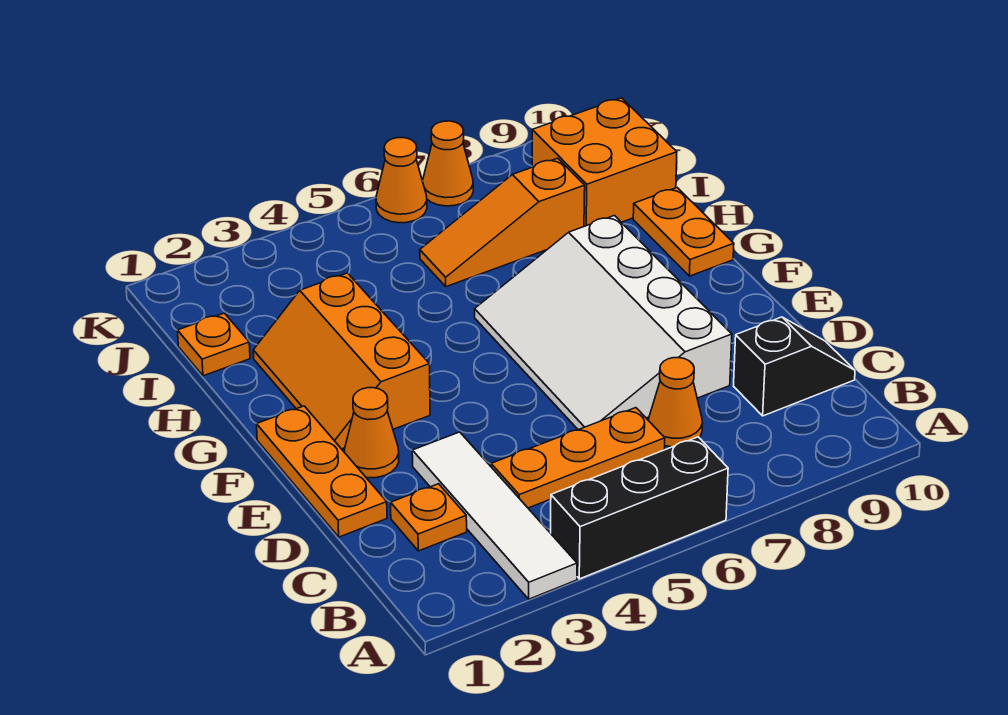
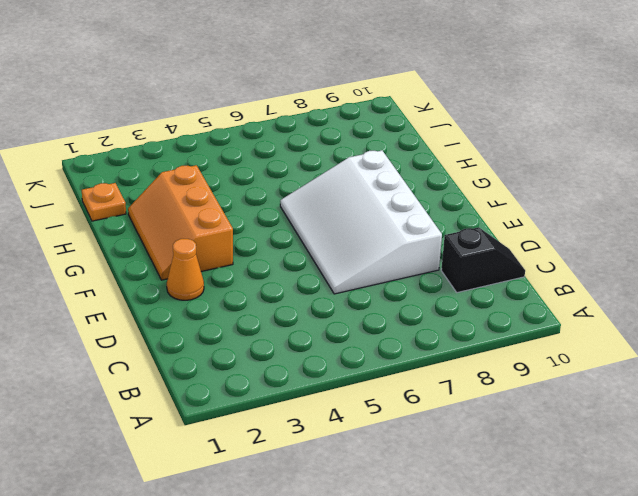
none -> white tile A3:D3 level 1
none -> black brick A4:A6 level 1
none -> orange plate C2 level 1

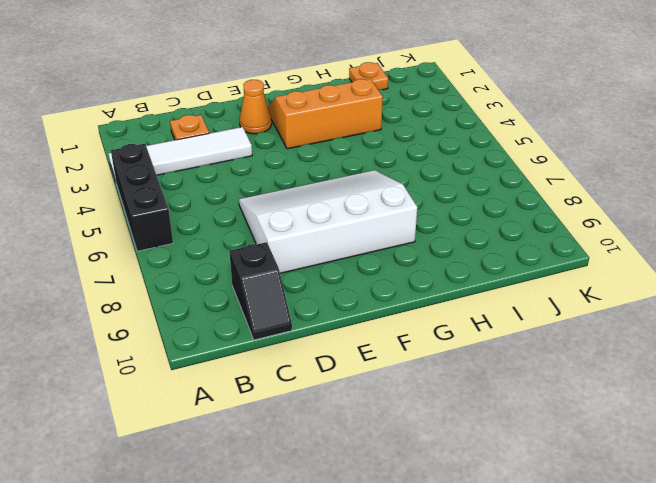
none -> orange plate C4:C6 level 1
none -> orange cone C7 level 1
none -> orange plate D1:F1 level 1

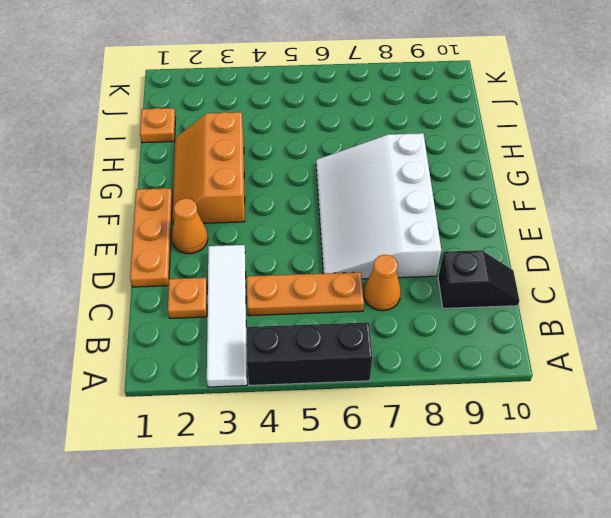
none -> orange plate G10:H10 level 1
none -> orange slope I6:I8 level 1 top 8
none -> orange brick I9:J10 level 1

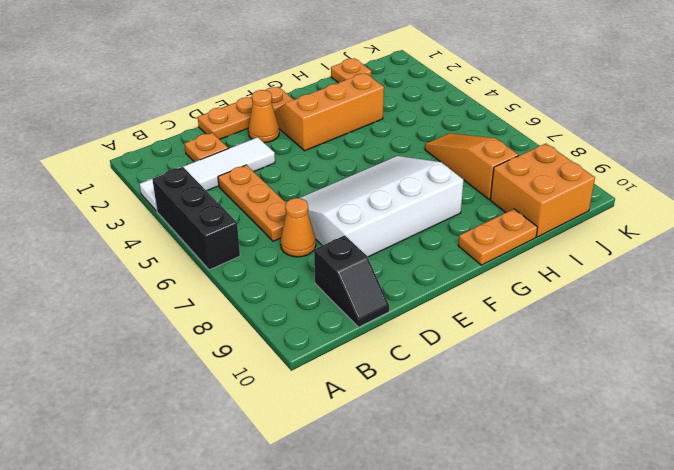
none -> orange cone K6 level 1
none -> orange cone K7 level 1

